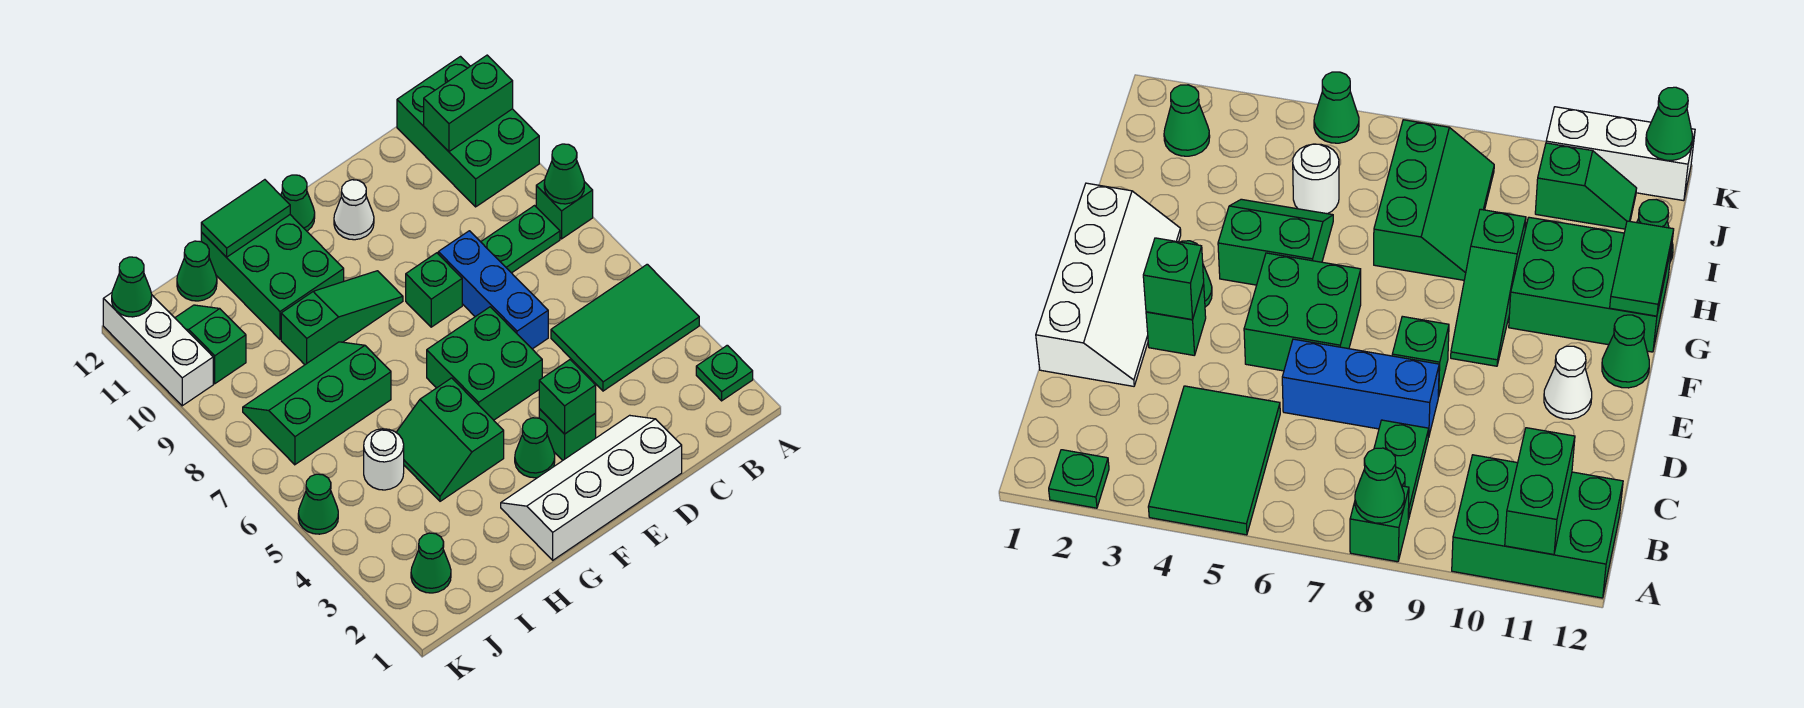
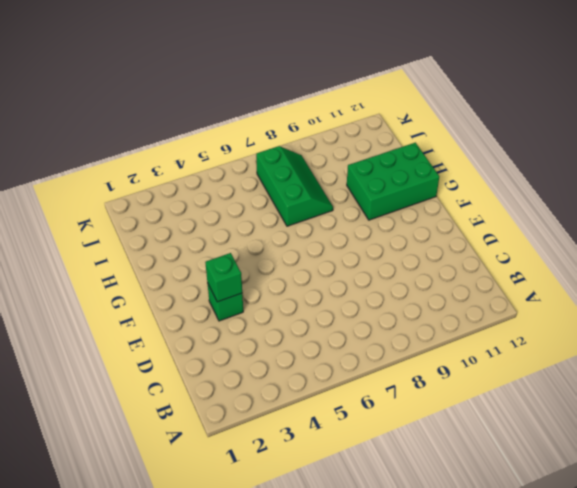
none -> green plate A2 level 1
none -> green tile A4:C5 level 1
none -> green brick A8 level 1

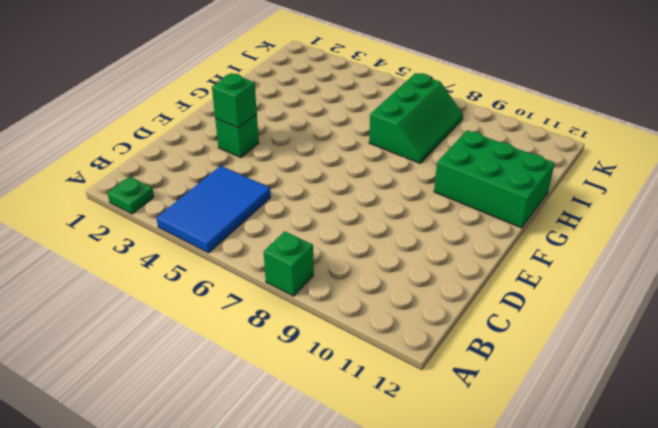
blue tile A4:C5 level 1 -> green tile A4:C5 level 1
none -> green brick A10:B12 level 1
none -> green plate B8:C8 level 1
none -> white slope D1:G2 level 1 top 1

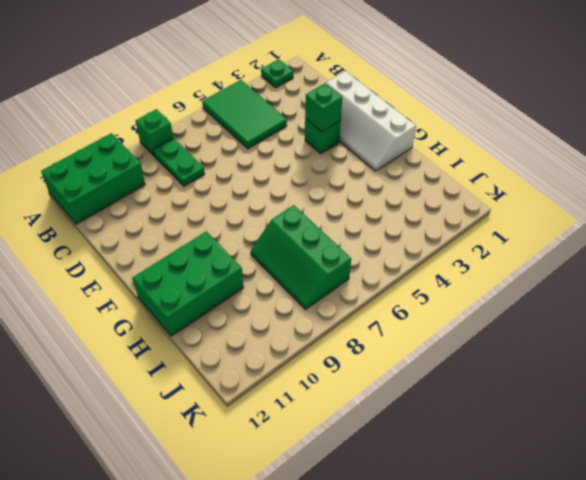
none -> blue brick D6:D8 level 1
none -> green brick E5:F6 level 1
none -> green brick E8 level 1

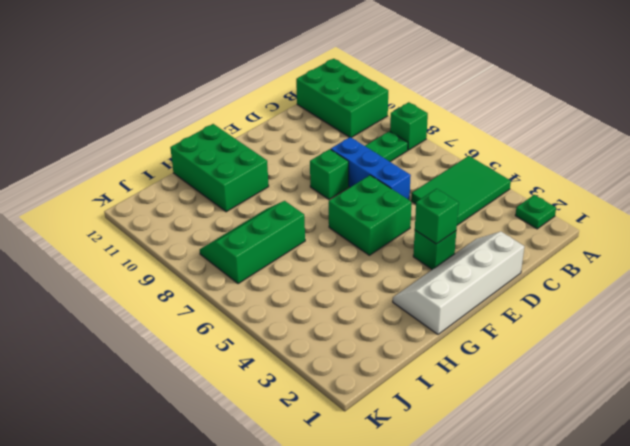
none -> white cone E11 level 1
none -> green cone F3 level 1
none -> green slope F9:H9 level 1 top H

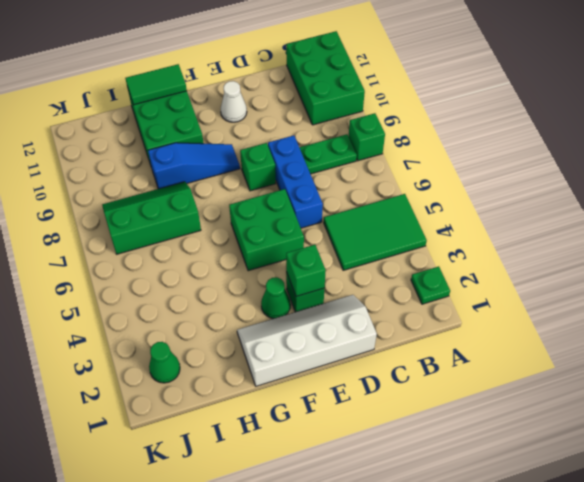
blue slope F9:H9 level 1 top H -> green slope F9:H9 level 1 top H
none -> green cone F12 level 1
none -> green slope G4:H5 level 1 top G
none -> white round brick I5 level 1

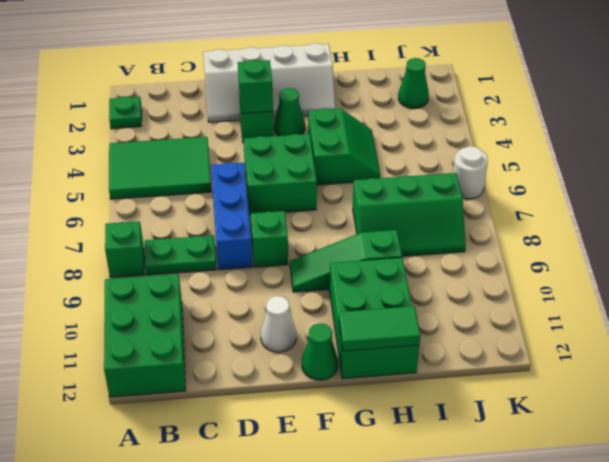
white round brick K6 level 1 -> white round brick I5 level 1
none -> green cone I12 level 1
none -> green slope J10:J11 level 1 top 10
none -> green cone K5 level 1

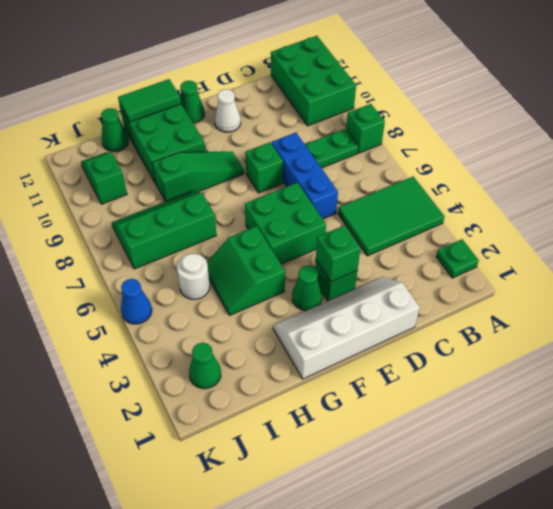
blue cone K5 level 1 -> green cone K5 level 1
none -> white brick K10:K12 level 1
none -> green cone A8 level 2
none -> green brick A11:B11 level 2

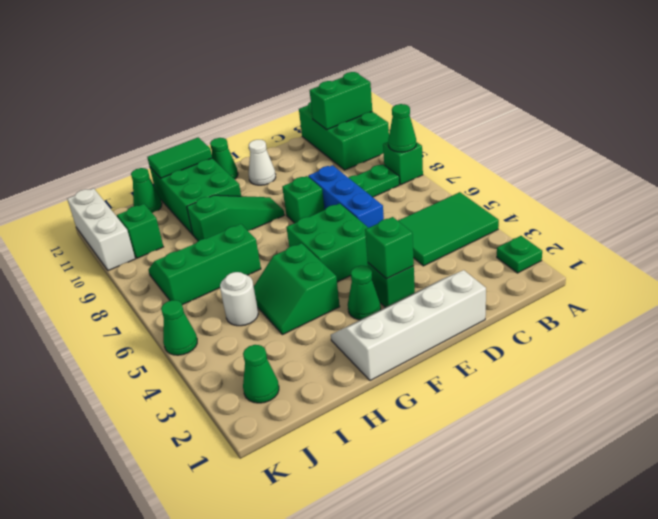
none -> green cone K12 level 2

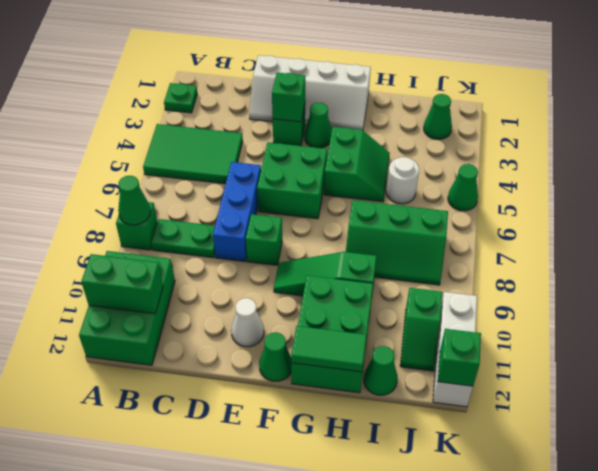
green brick K12 level 2 -> green cone K12 level 2

